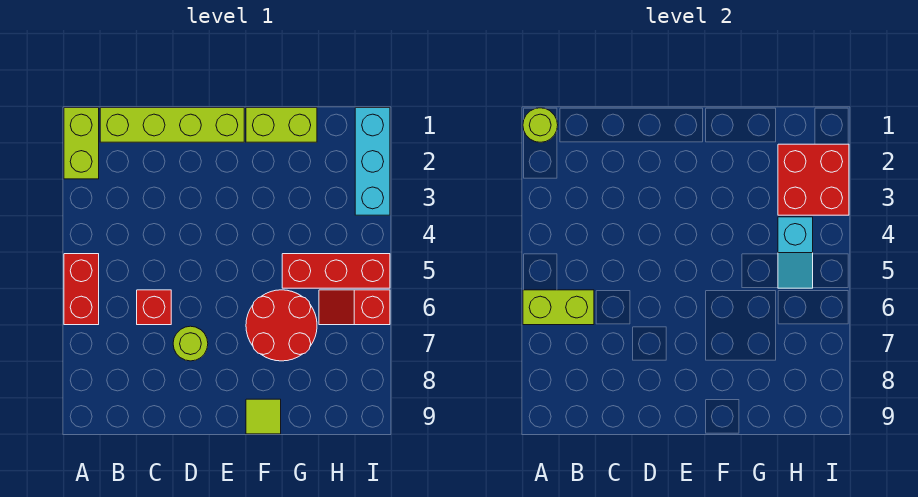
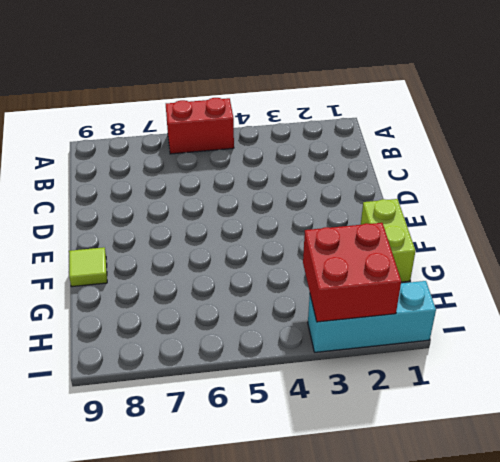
none -> lime brick A1:A2 level 1
none -> lime brick B1:E1 level 1
none -> red brick C6 level 1

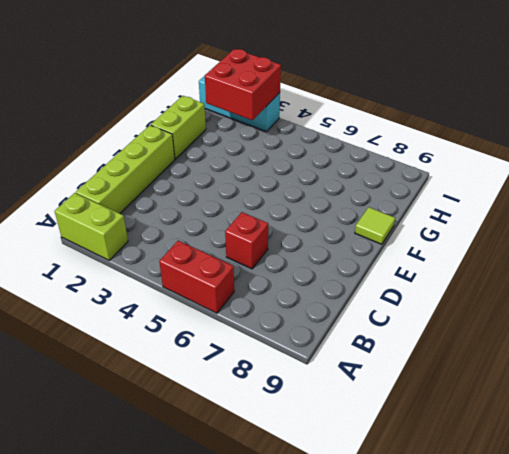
none -> lime round brick D7 level 1
none -> red round brick F6:G7 level 1
none -> red brick G5:I5 level 1

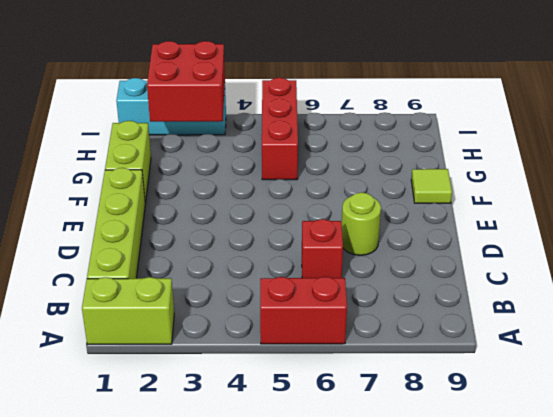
none -> red round brick F6:G7 level 1
none -> red slope H6:I6 level 1 top I
none -> lime round brick A1 level 2

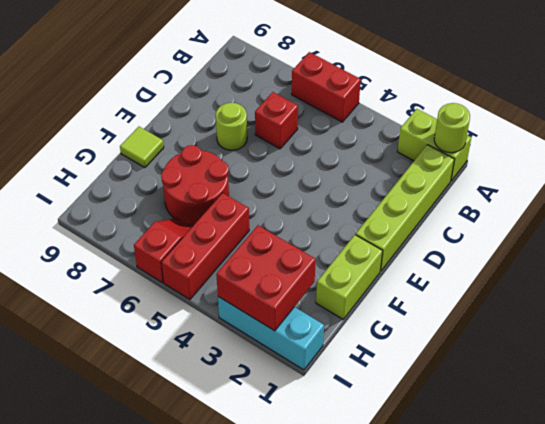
none -> lime brick A6:B6 level 2
none -> cyan slope H4:H5 level 2 top 4

